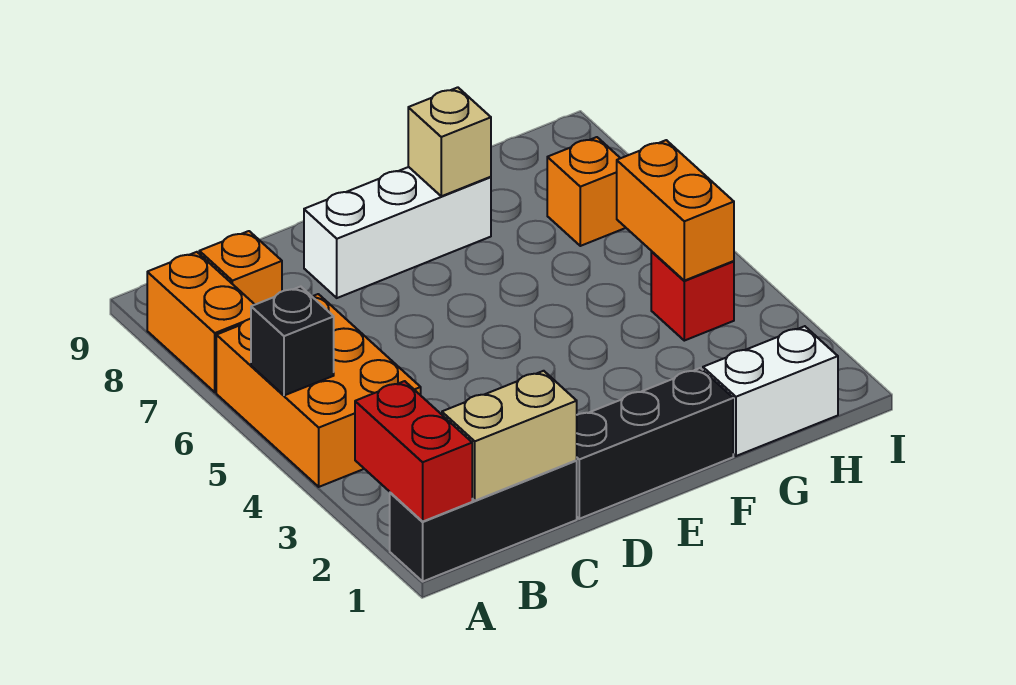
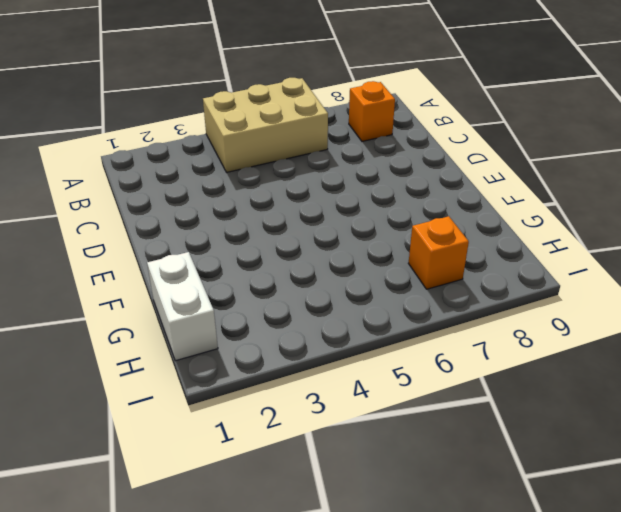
tan brick A4:B6 level 1 -> orange brick A4:B6 level 1
none -> black brick A1:C1 level 1
none -> orange brick A7:A8 level 1
none -> black brick D1:F1 level 1

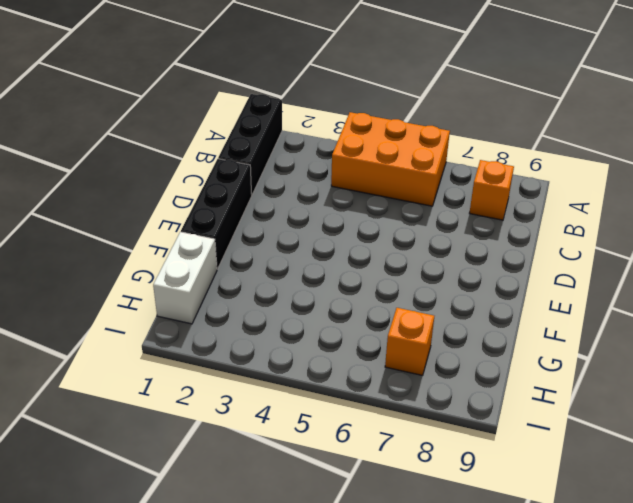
none -> orange brick A7:A8 level 1
none -> white brick D8:F8 level 1
none -> red brick H4 level 1

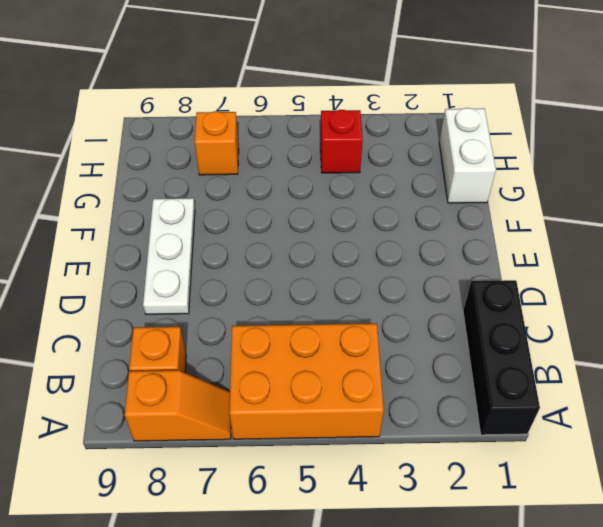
orange slope A7:A8 level 1 top 8 -> orange brick A7:A8 level 1
white plate D8:F8 level 1 -> white brick D8:F8 level 1
none -> black brick D1:F1 level 1
none -> red brick A1:A2 level 2
none -> black brick A5 level 2

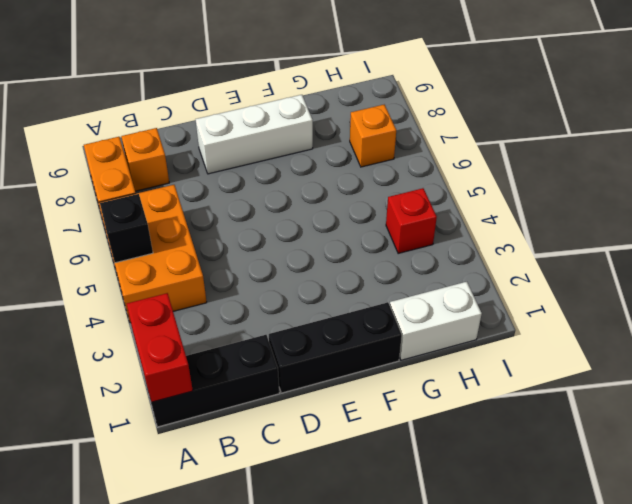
none -> tan brick B1:C1 level 2
none -> tan brick F8 level 2
none -> orange brick H4:H5 level 2

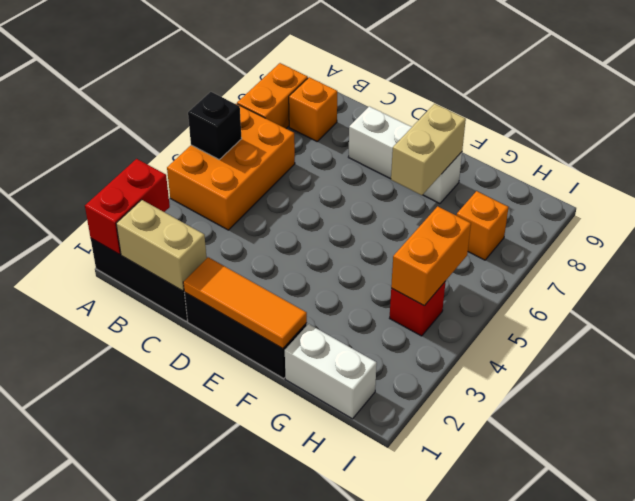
orange tile D1:F1 level 2 -> none
tan brick F7:F8 level 2 -> tan brick F8 level 2

